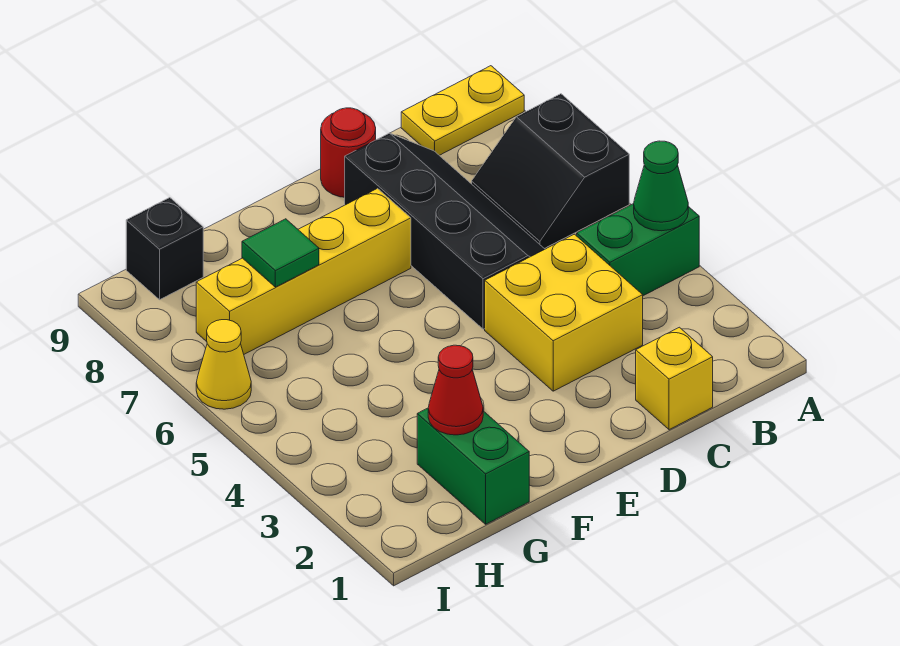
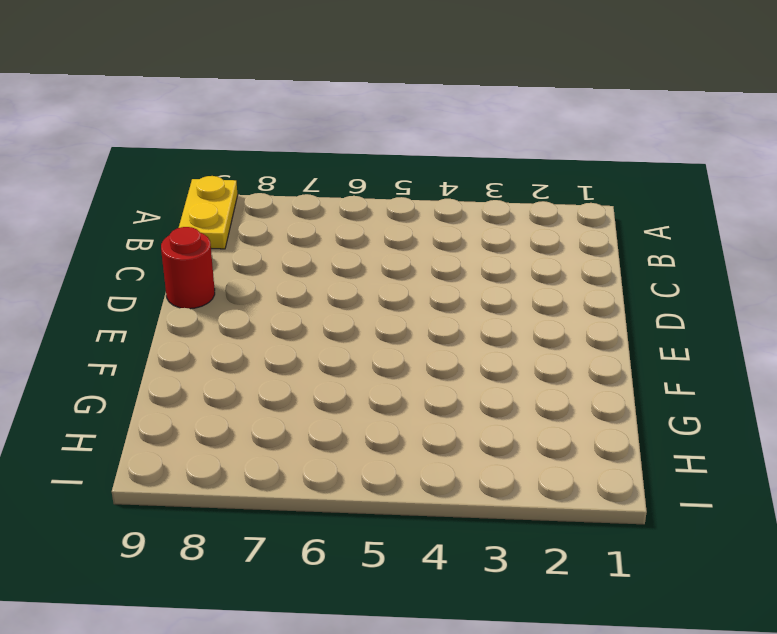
none -> green brick A4:B4 level 1
none -> black slope A6:B7 level 1 top A
none -> yellow brick C1 level 1

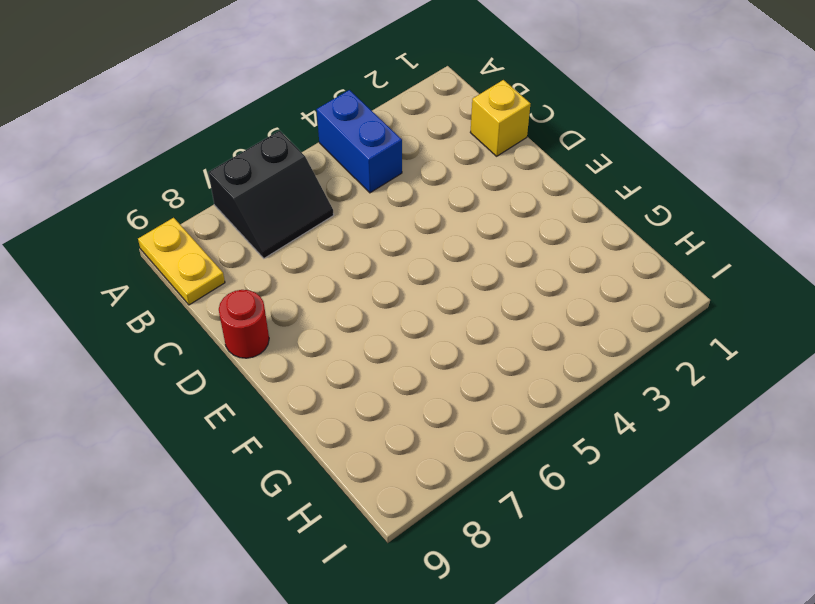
blue brick A4:B4 level 1 -> green brick A4:B4 level 1
none -> yellow brick C3:D4 level 1
none -> black slope C5:D8 level 1 top D
none -> yellow brick E7:H7 level 1

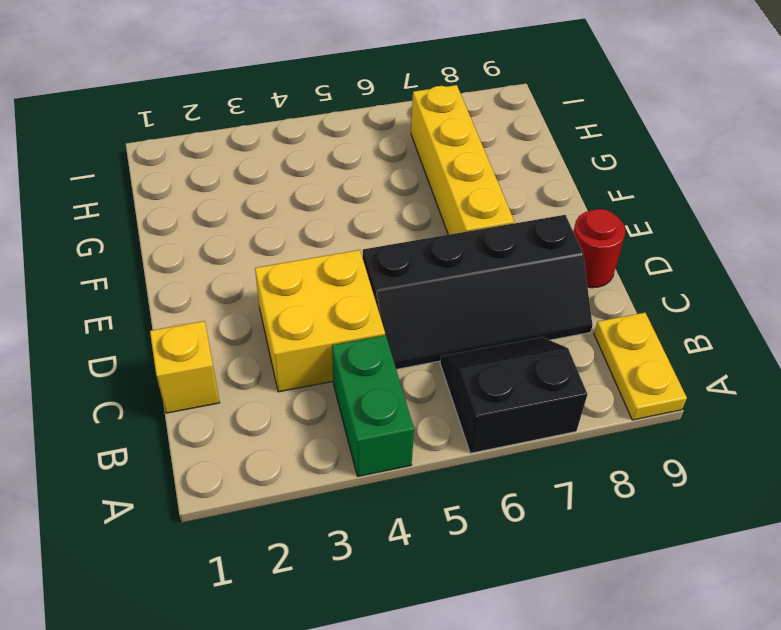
none -> green brick G1:G2 level 1
none -> black brick H9 level 1
none -> yellow cone I6 level 1

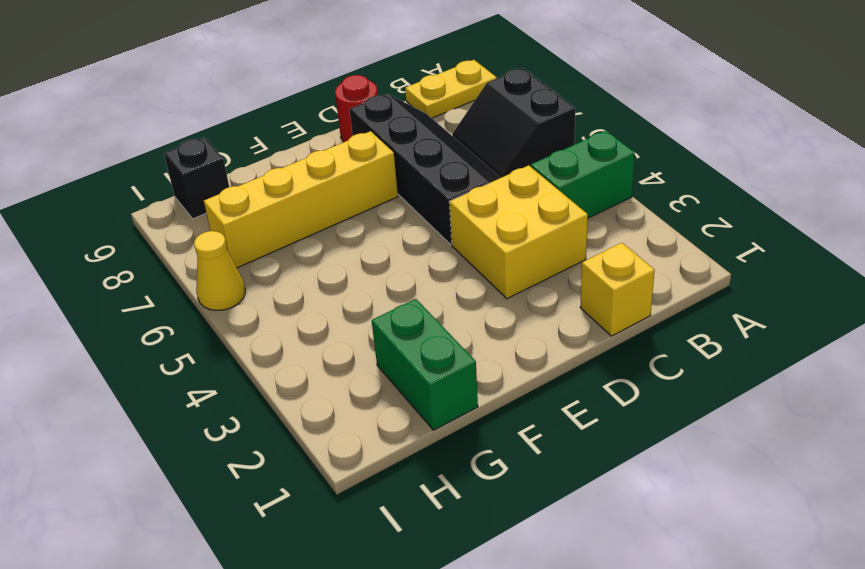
none -> green cone A4 level 2
none -> red cone G2 level 2
none -> green tile G7 level 2

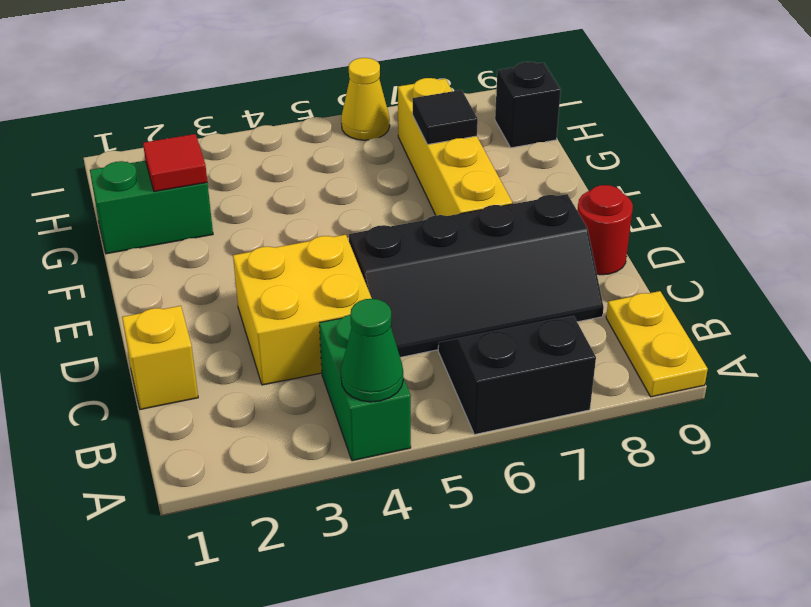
red tile G2 level 2 -> red cone G2 level 2
black tile G7 level 2 -> green tile G7 level 2

